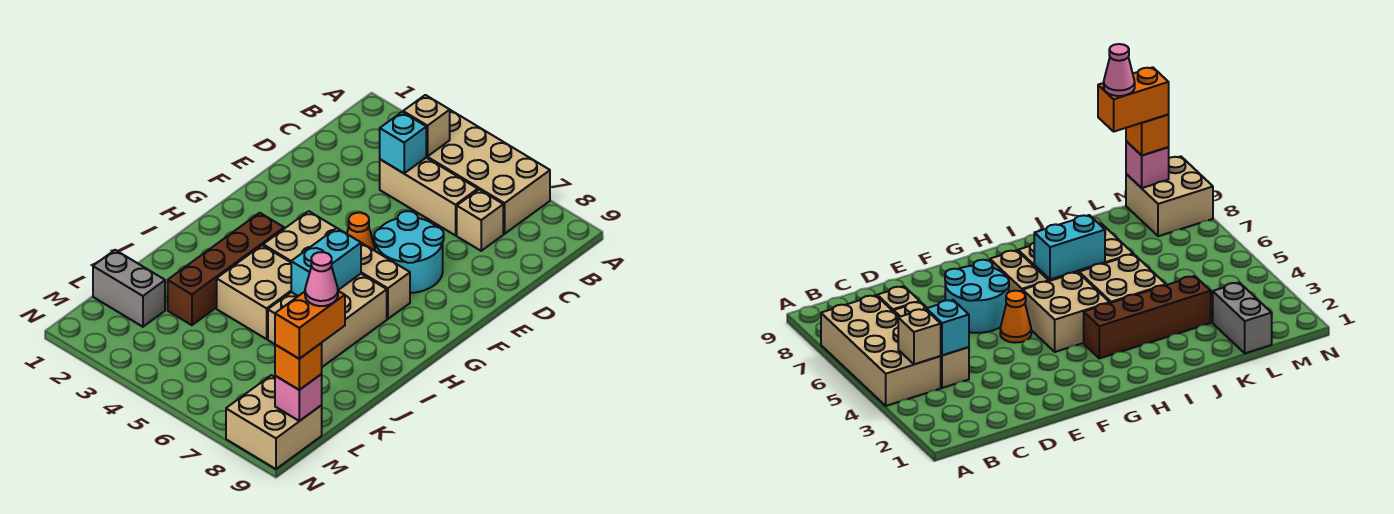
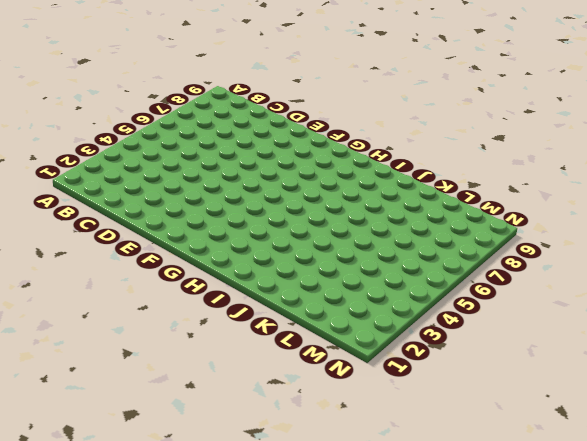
none -> tan brick A4:B7 level 1
none -> tan brick C4:C6 level 1
none -> tan brick C7 level 1

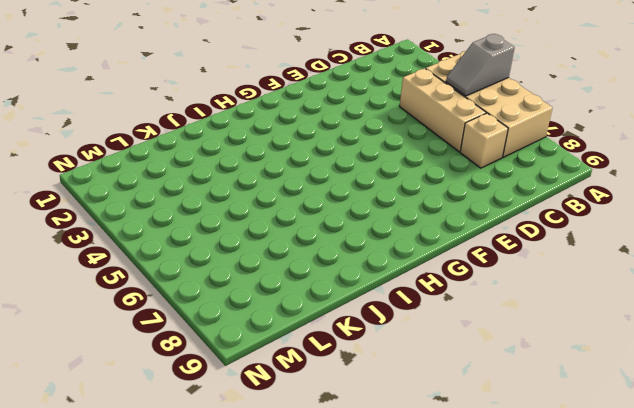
grey slope A5:B5 level 2 top A -> none
none -> cyan round brick E6:F7 level 1
none -> orange cone F5 level 1
none -> tan brick G4:H5 level 1

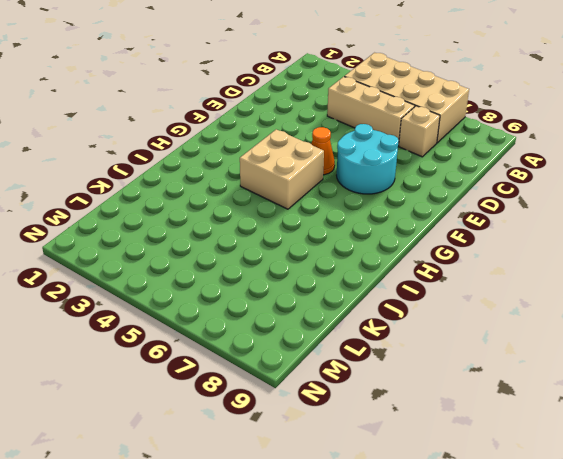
none -> tan brick G6:G7 level 1
none -> brown brick H3:K3 level 1
none -> tan brick H6:J7 level 1

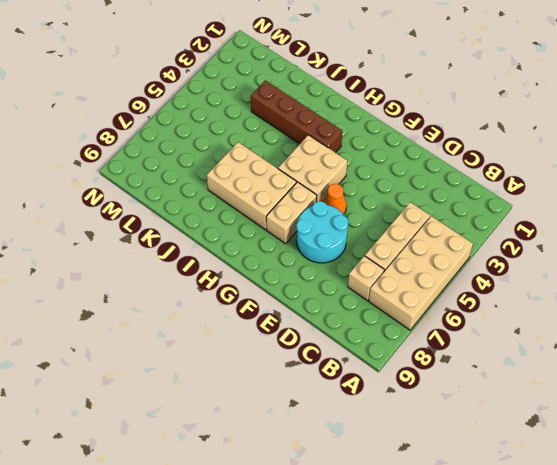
none -> tan brick I4:J5 level 1
none -> grey brick L1:L2 level 1
none -> tan brick M8:N9 level 1

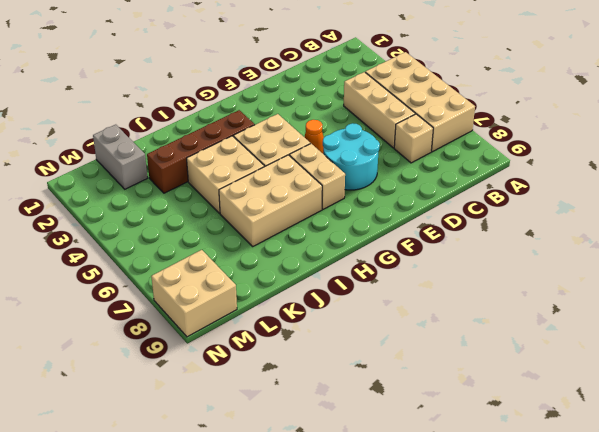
none -> tan brick B4 level 2
none -> cyan brick C4 level 2
none -> cyan brick H6:I6 level 2

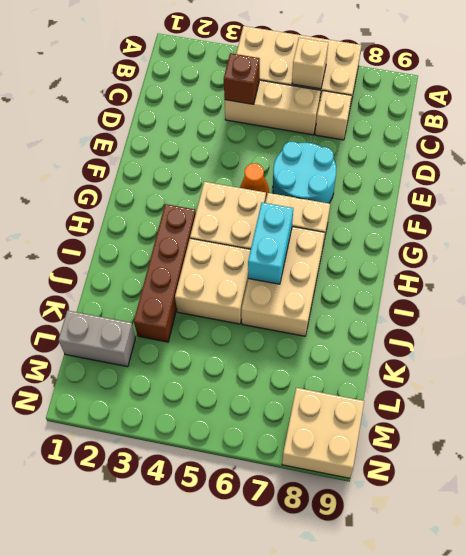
tan brick B6 level 2 -> tan brick B4 level 2
brown brick C4 level 2 -> cyan brick C4 level 2
none -> pink brick M9 level 2
none -> orange brick M9 level 3
none -> orange brick L9:M9 level 4

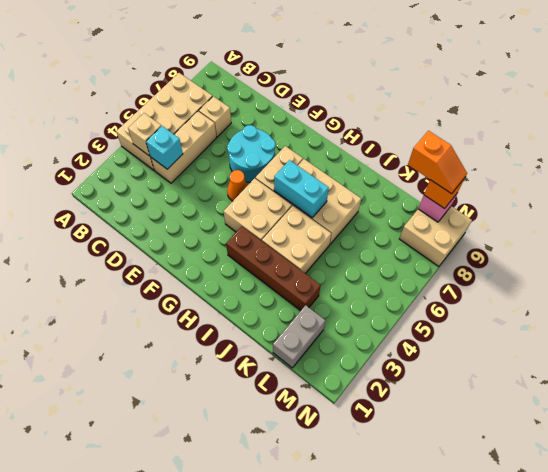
orange slope L9:M9 level 4 top L -> orange brick L9:M9 level 4
none -> pink cone L9 level 5

